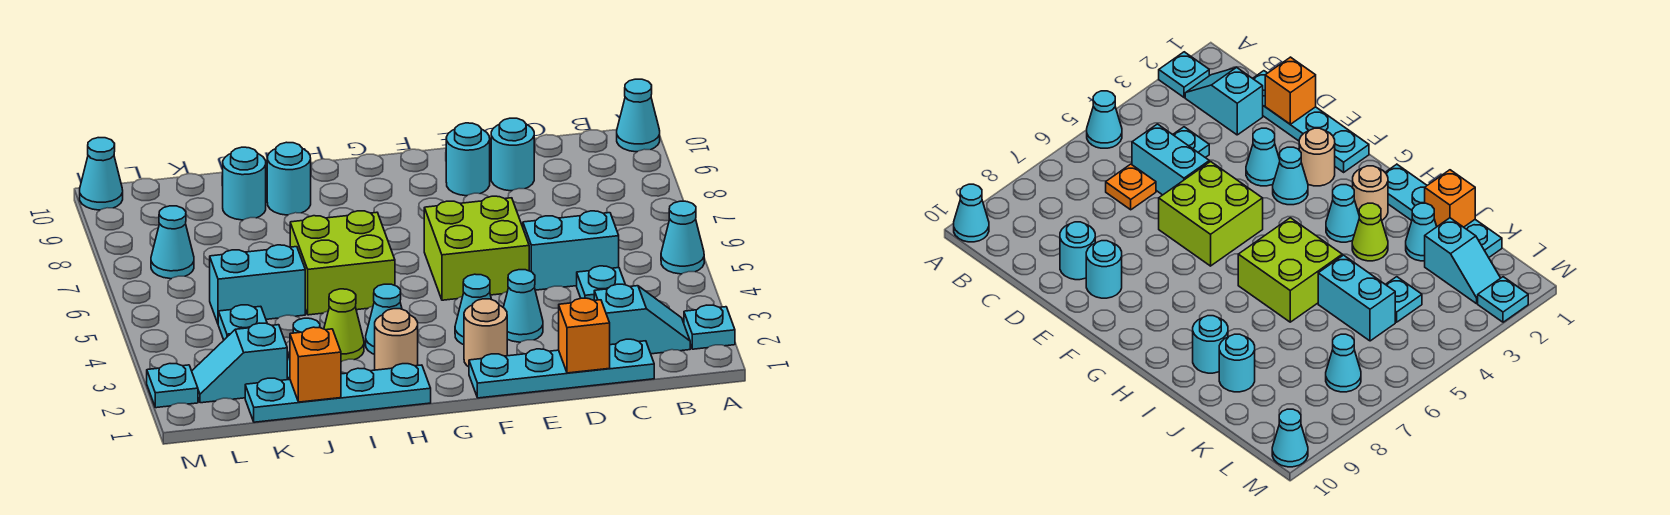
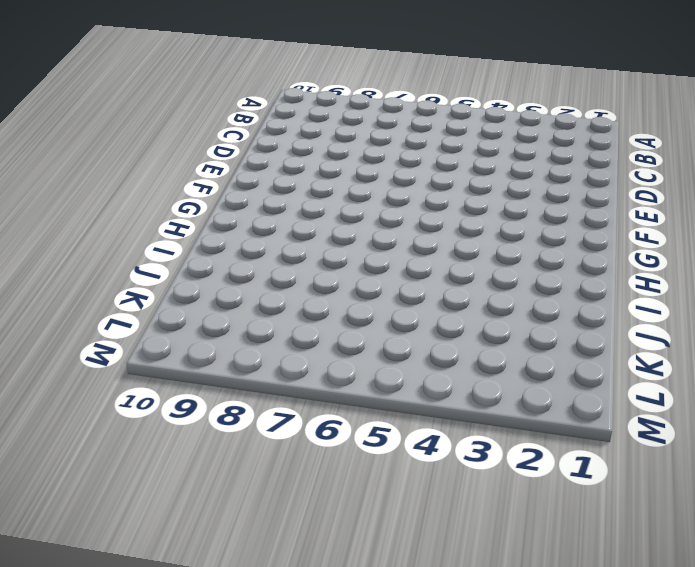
none -> cyan plate A2 level 1
none -> cyan cone A5 level 1
none -> cyan cone A10 level 1
none -> cyan slope B2:C2 level 1 top C

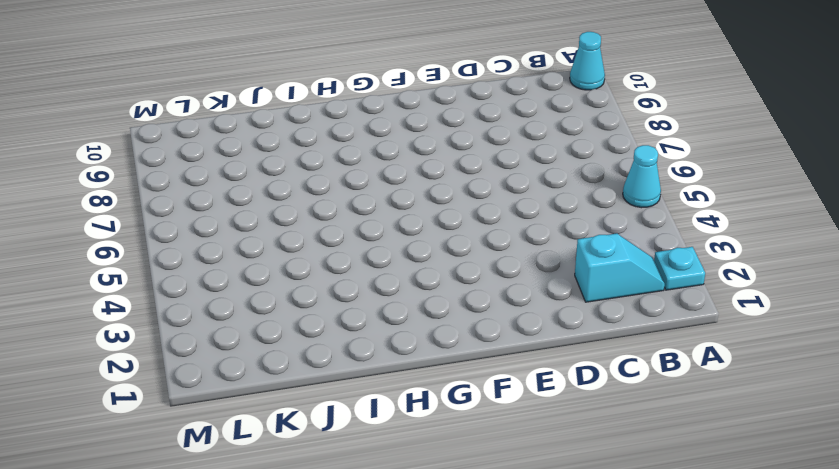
none -> cyan plate C1:F1 level 1
none -> cyan plate C4 level 1
none -> cyan brick C5:D5 level 1
none -> orange plate C6 level 1

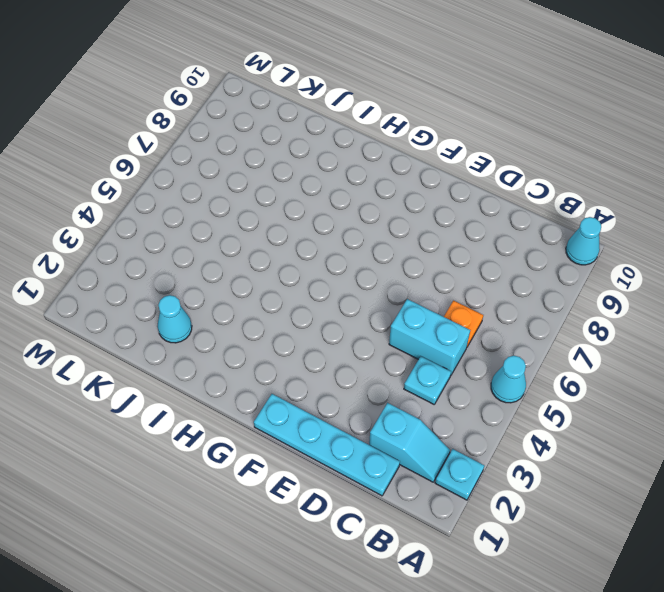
none -> cyan round brick D9 level 1
none -> cyan cone E3 level 1
none -> lime brick E5:F6 level 1
none -> cyan round brick E9 level 1

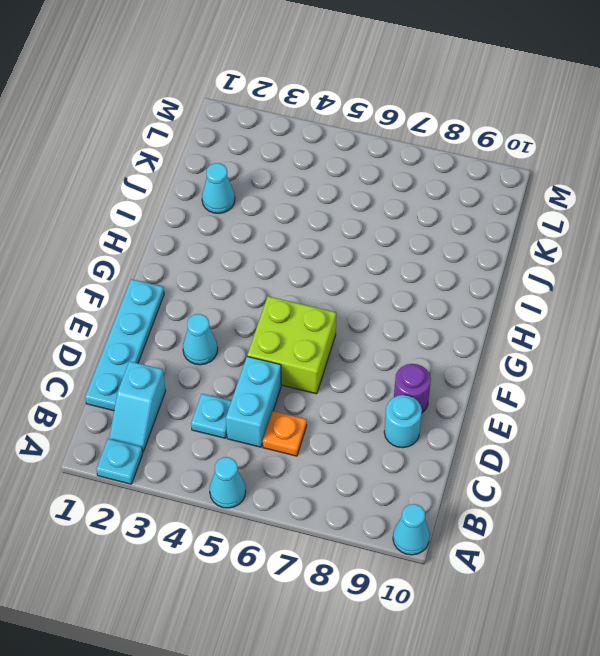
purple round brick E9 level 1 -> cyan round brick E9 level 1
none -> tan round brick F2 level 1
none -> cyan cone F3 level 1
none -> cyan plate H1:K1 level 1
none -> tan round brick H2 level 1

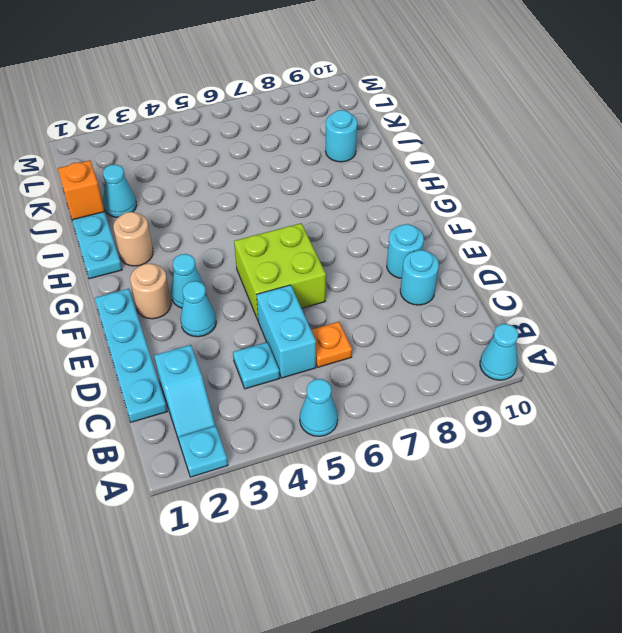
none -> cyan cone H3 level 1
none -> lime brick H5:I6 level 1
none -> lime cone I3 level 1
none -> cyan round brick I9 level 1

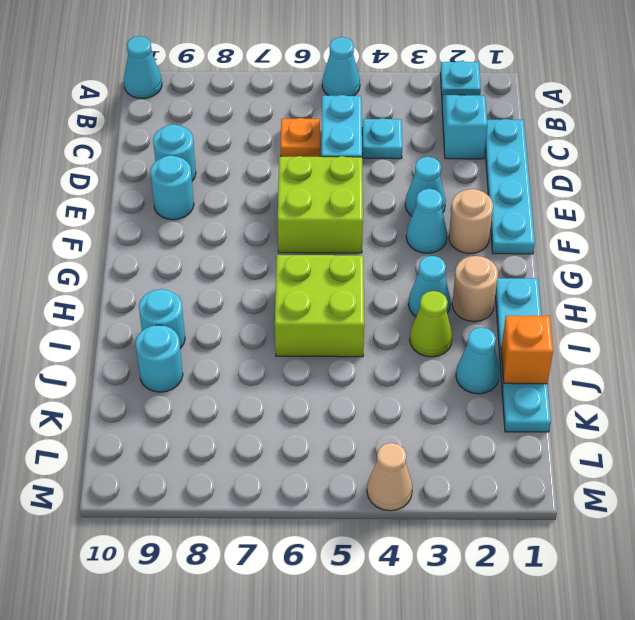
tan cone M4 level 1 -> none
none -> cyan brick J5:K5 level 1
none -> cyan slope K2:L2 level 1 top K
none -> cyan plate K4 level 1
none -> cyan cone L7 level 1

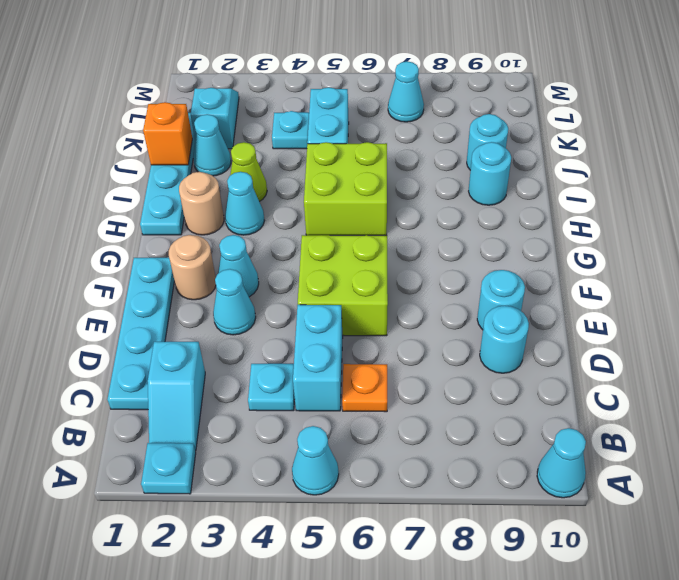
none -> cyan plate M2 level 1
none -> cyan cone M10 level 1
none -> orange brick D1 level 2

